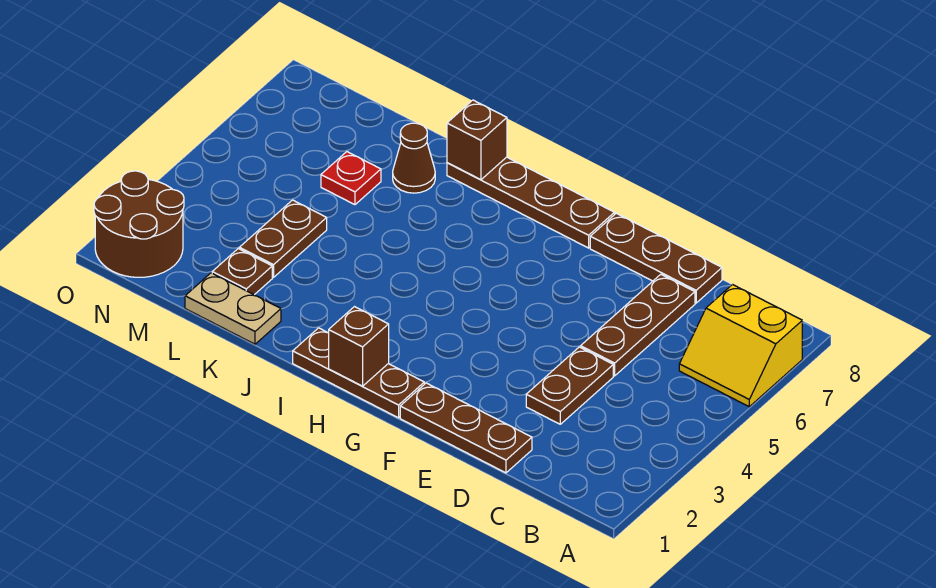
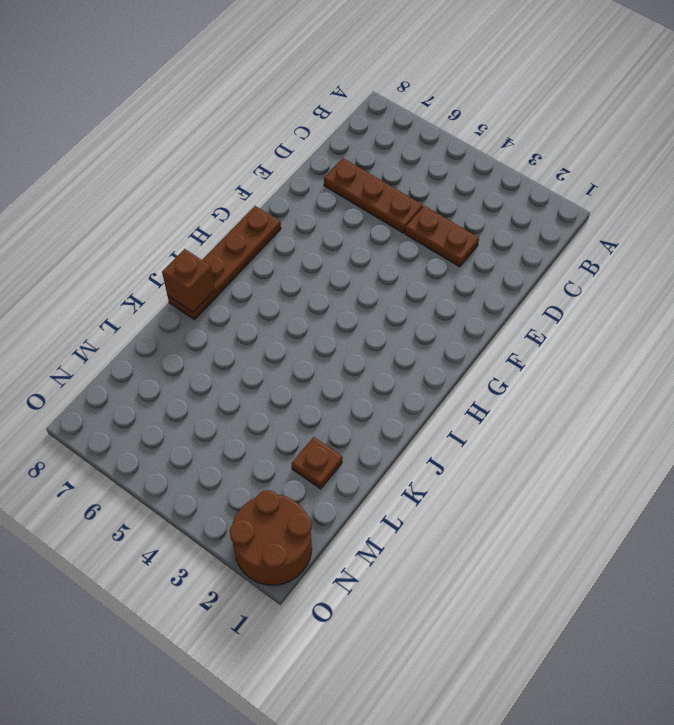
none -> yellow slope A6:B7 level 1 top 7
none -> brown plate D1:F1 level 1
none -> brown plate D8:F8 level 1

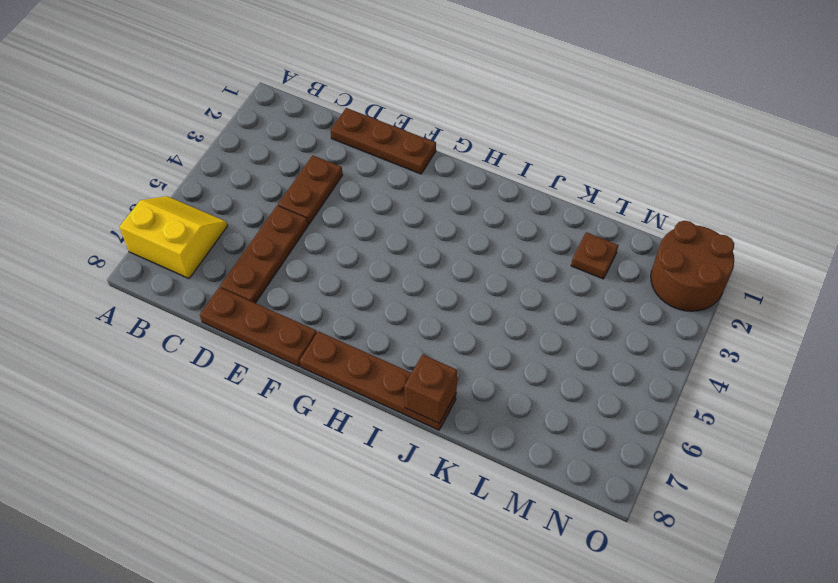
none -> brown plate G1:I1 level 1
none -> tan plate K1:L1 level 1
none -> brown cone K7 level 1

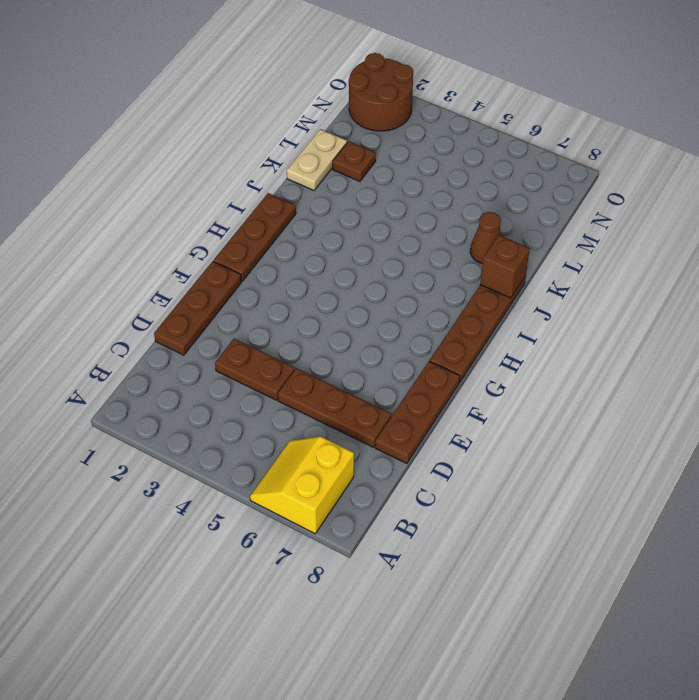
none -> brown plate L3:L4 level 1
none -> red plate L6 level 1
none -> brown brick H1 level 2

